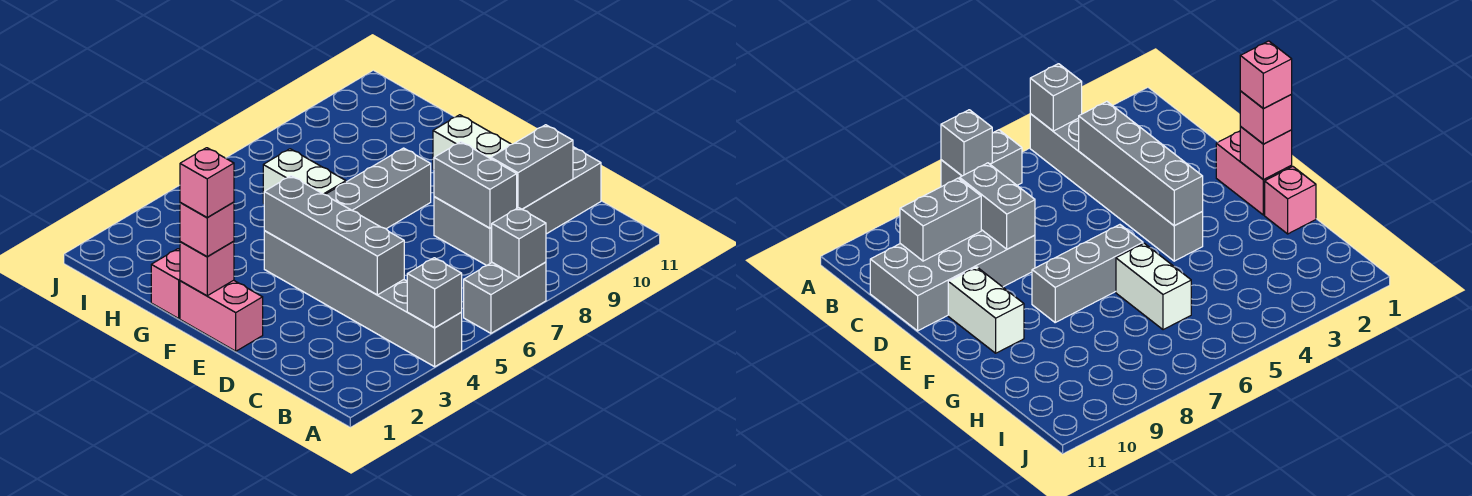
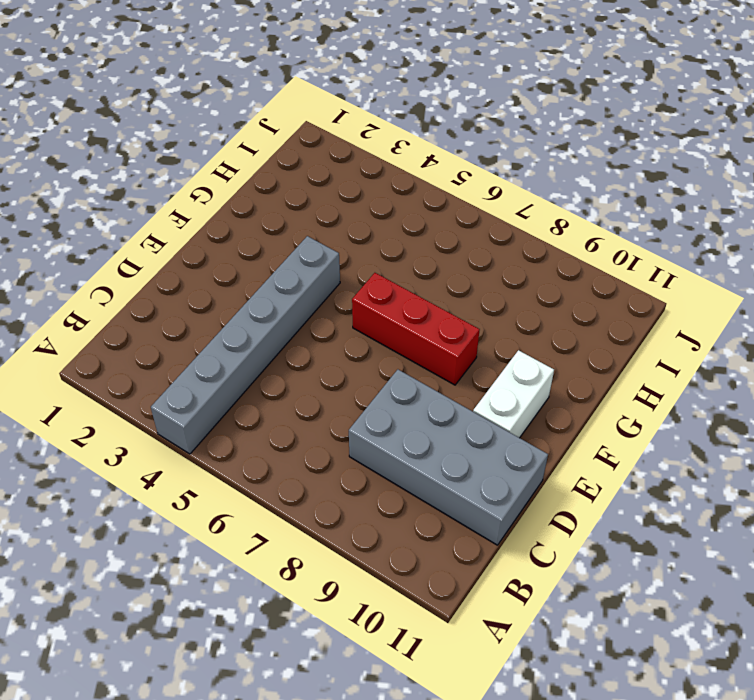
red brick F6:F8 level 1 -> grey brick F6:F8 level 1
none -> grey brick A6:A7 level 1
none -> pink brick E1:F1 level 1
none -> pink brick G1 level 1

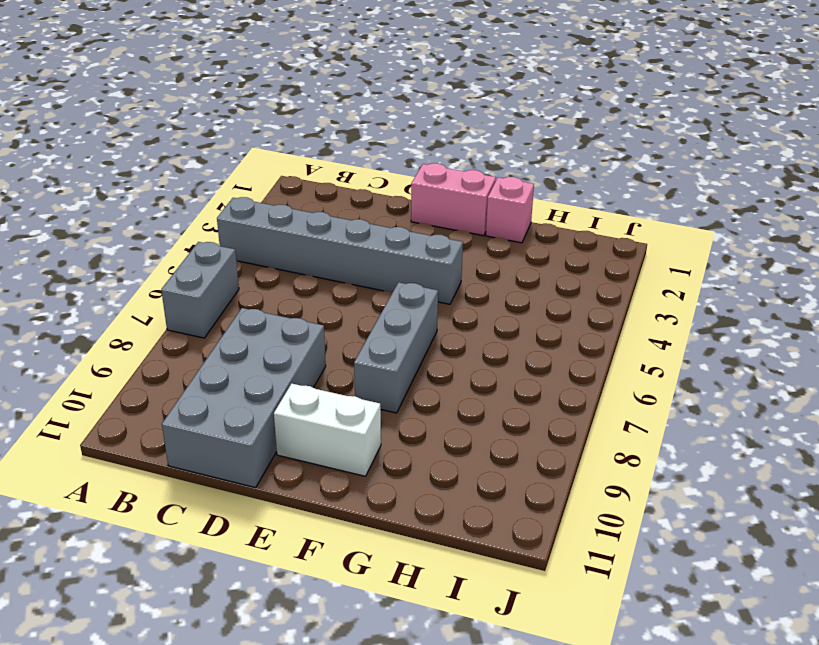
none -> white brick G6:H6 level 1
none -> grey brick A4 level 2
none -> grey brick A7 level 2

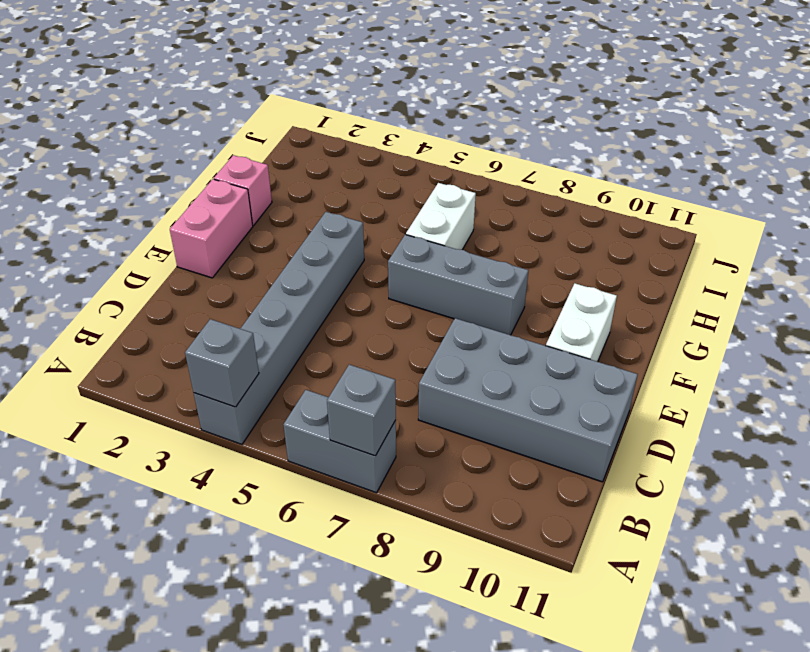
none -> grey brick C4:F4 level 2
none -> grey brick C8:D8 level 2
none -> grey brick C9:C10 level 2

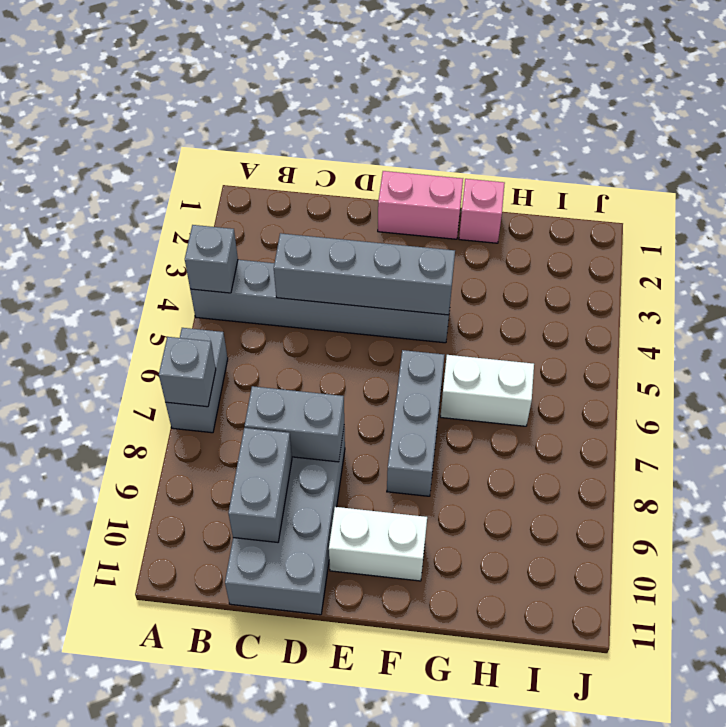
none -> pink brick F1 level 2
none -> pink brick F1 level 3
none -> pink brick F1 level 4

